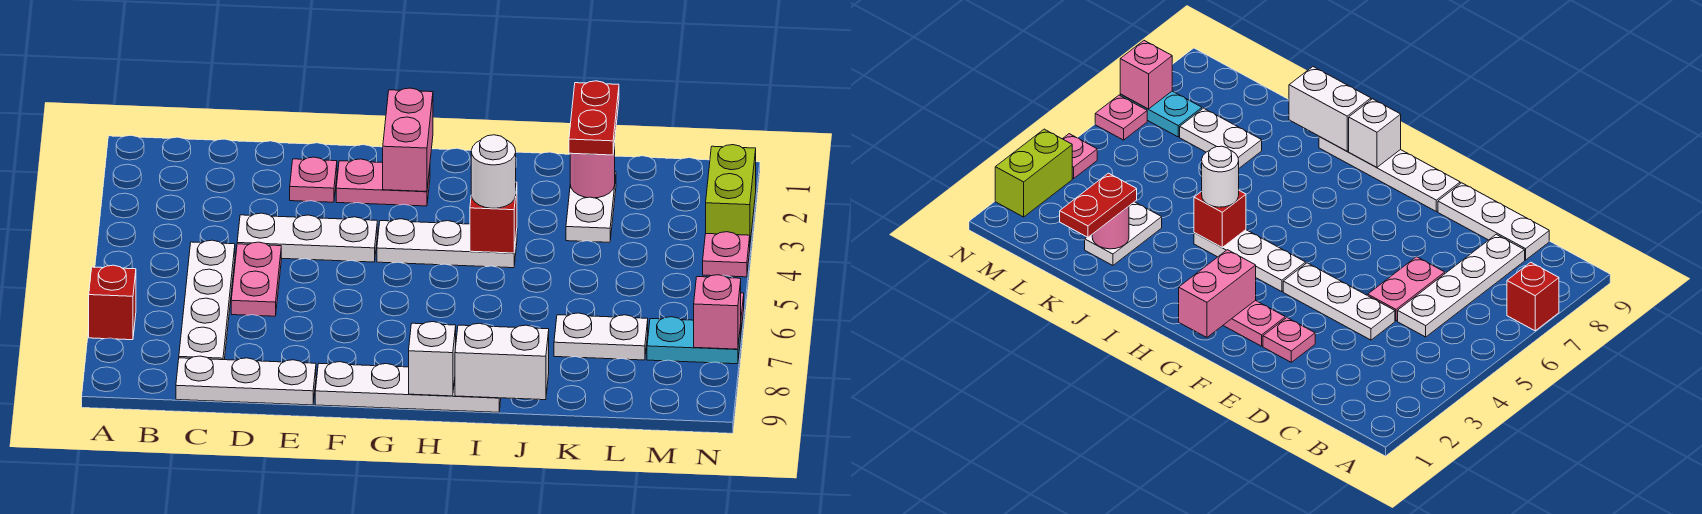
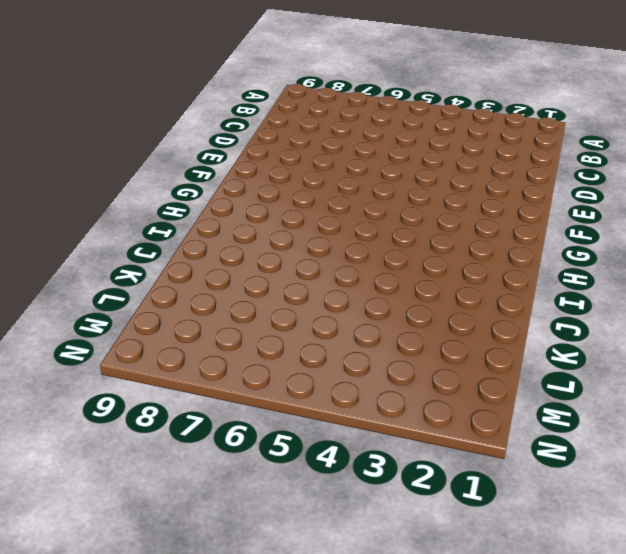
none -> red brick A7 level 1
none -> white plate C5:C8 level 1
none -> white plate C9:E9 level 1

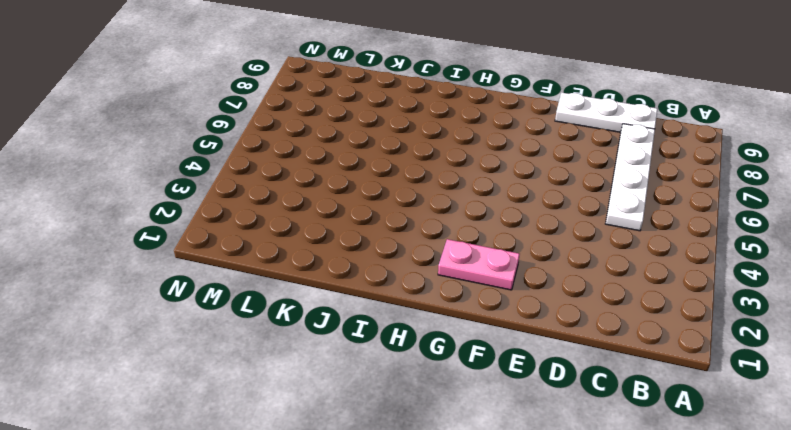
none -> red brick A7 level 1
none -> white plate D4:F4 level 1
none -> pink plate D5:D6 level 1

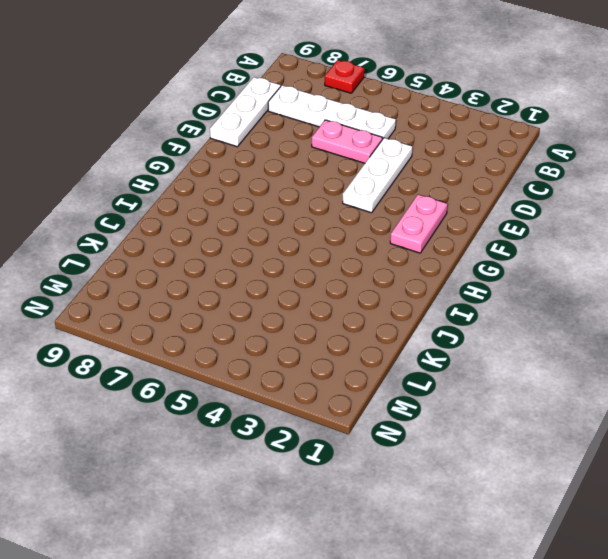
red plate A7 level 1 -> red brick A7 level 1
none -> pink plate E2 level 1
none -> white plate F9:I9 level 1
none -> white plate G4:I4 level 1

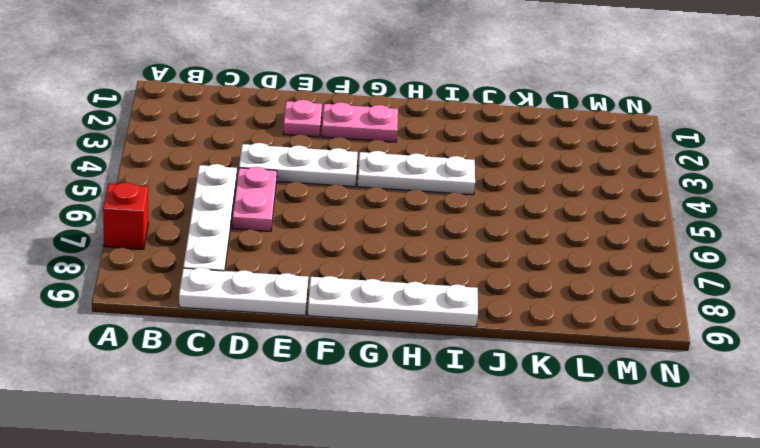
none -> white plate K2:K3 level 1
none -> white plate K7:L7 level 1
none -> cyan plate M7:N7 level 1

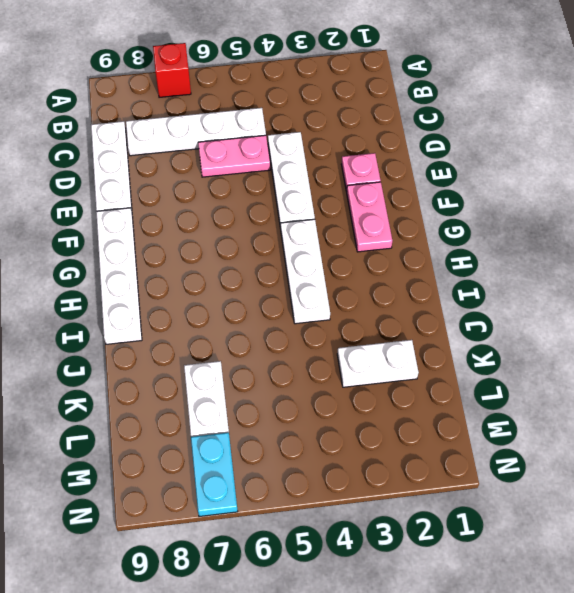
none -> lime brick N2:N3 level 1
none -> pink plate N4 level 1
none -> pink plate N6 level 1

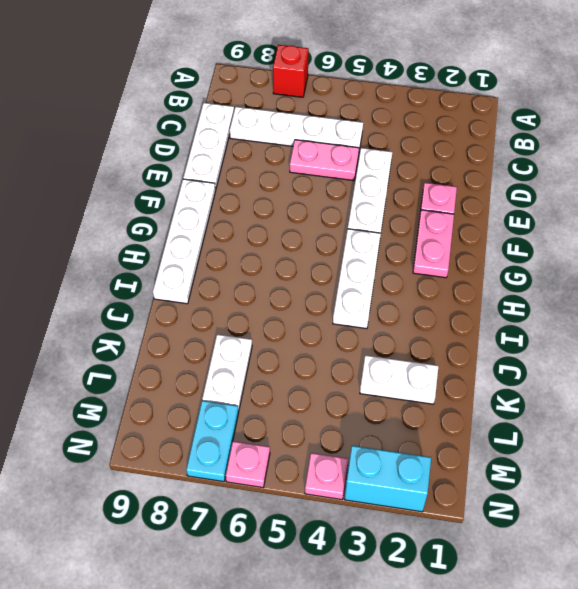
cyan brick N2:N3 level 1 -> lime brick N2:N3 level 1
none -> pink brick G1:G2 level 2
none -> white brick H9 level 2
none -> red brick I4 level 2

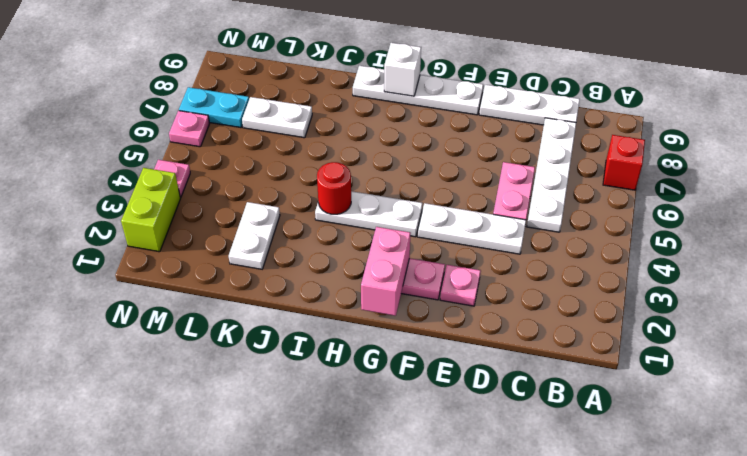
red round brick I4 level 2 -> red brick I4 level 2
none -> white brick I9:J9 level 2
none -> pink round brick K2 level 2
none -> pink brick N7 level 2

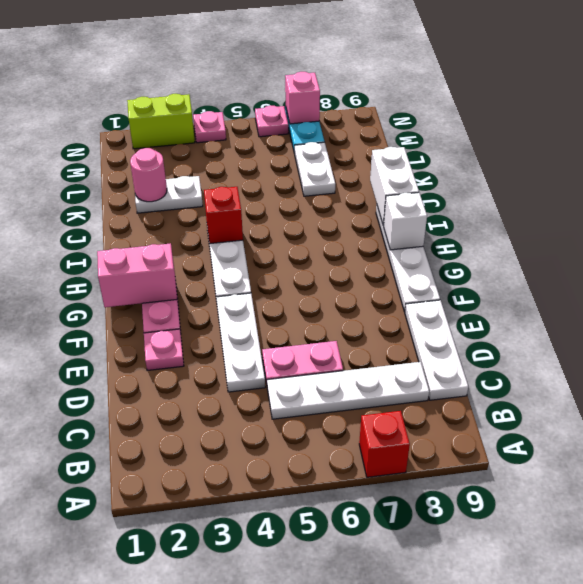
none -> white round brick I4 level 3
none -> red plate K1:K2 level 3

